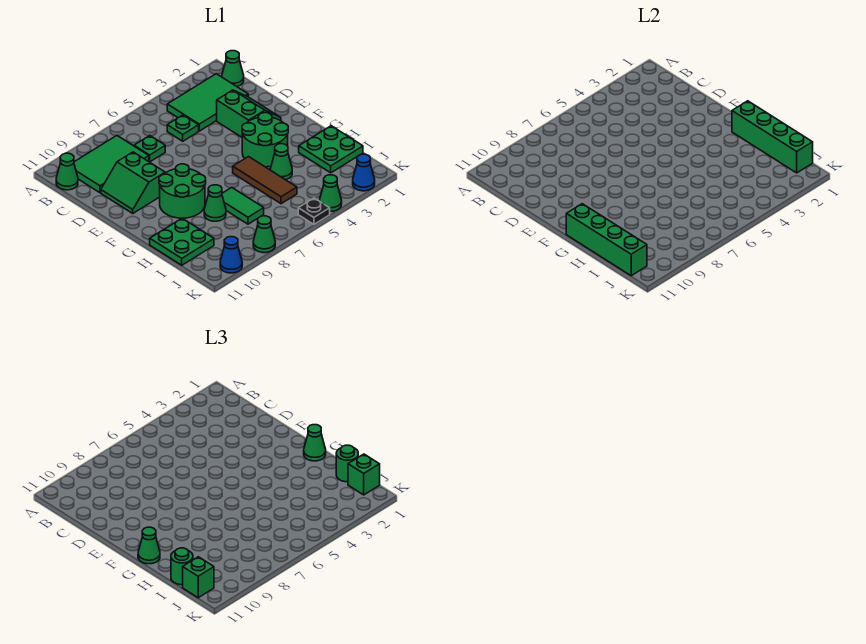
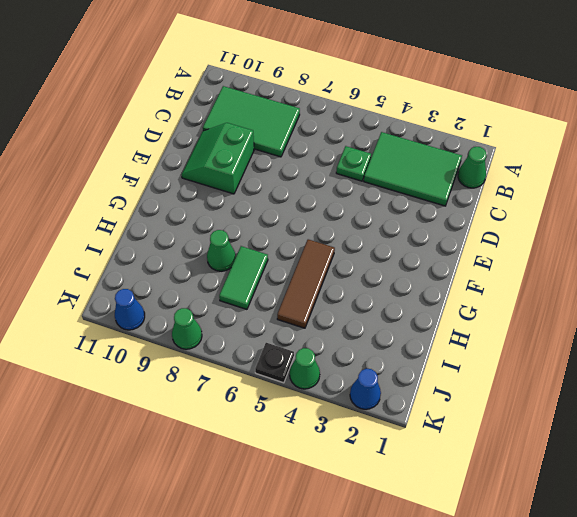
none -> green cone B11 level 1
none -> green plate C7 level 1
none -> green slope D2:E3 level 1 top 3

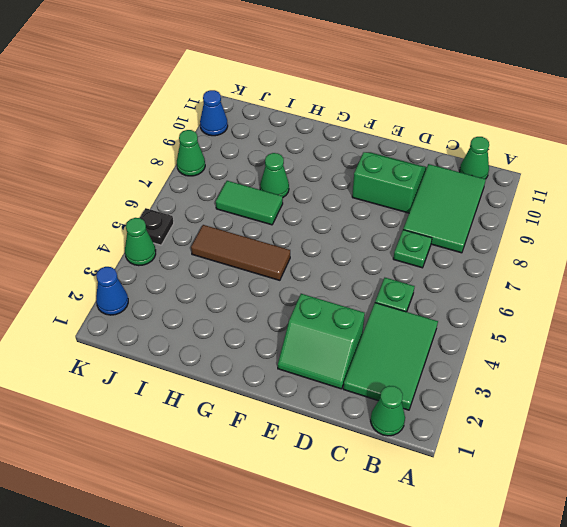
none -> green round brick F3:G4 level 1
none -> green round brick F8:G9 level 1
none -> green plate H1:I2 level 1

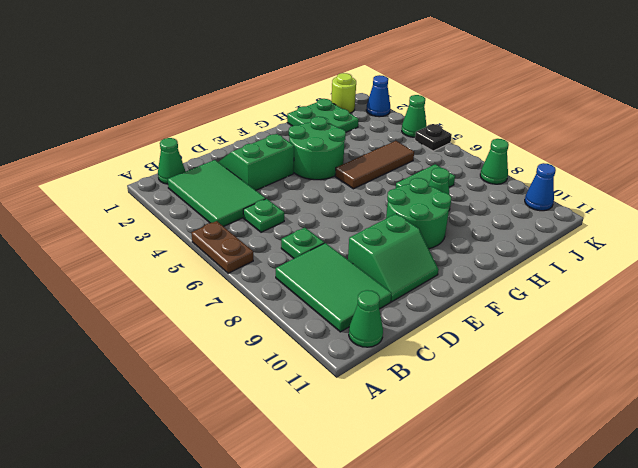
brown plate A5:A6 level 1 -> none
lime round brick J1 level 1 -> none
none -> green cone H4 level 1
none -> green plate H10:I11 level 1
none -> green brick G1:J1 level 2

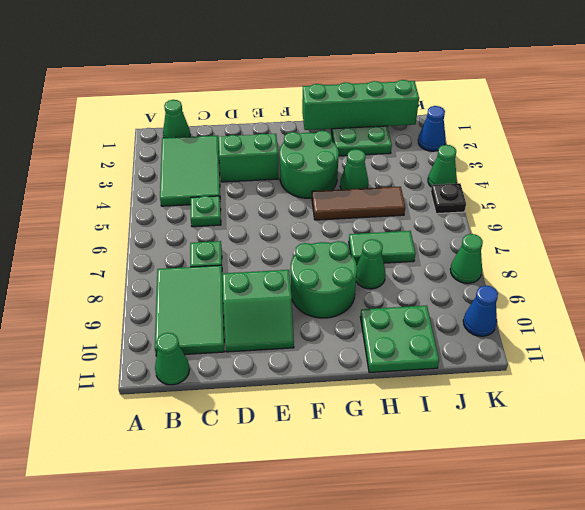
none -> green brick G11:J11 level 2
none -> green cone G1 level 3
none -> green cone G11 level 3

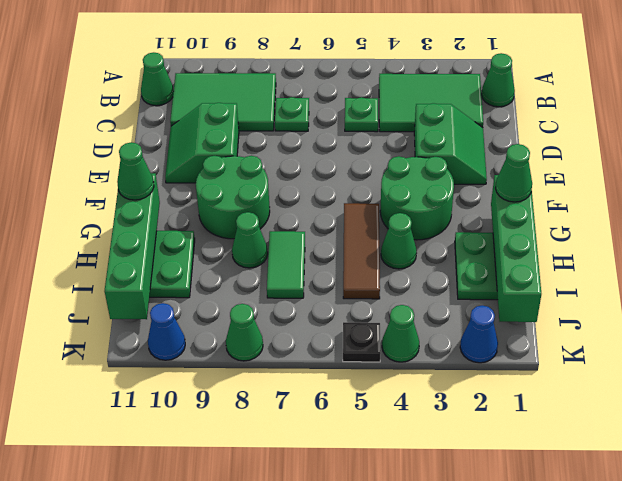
none -> green round brick I1 level 3
none -> green round brick I11 level 3
none -> green brick J1 level 3

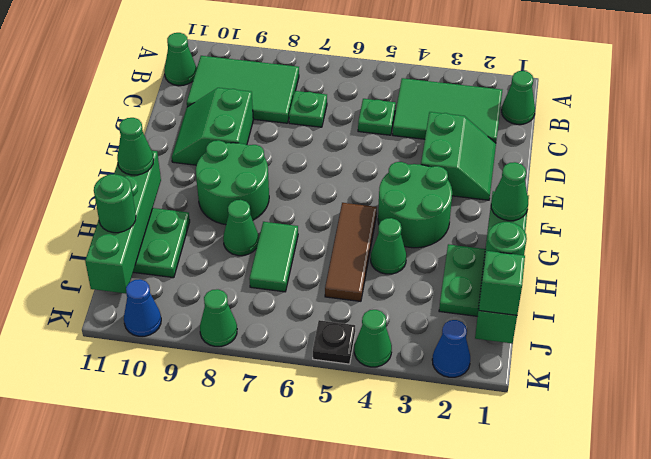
none -> green brick J11 level 3

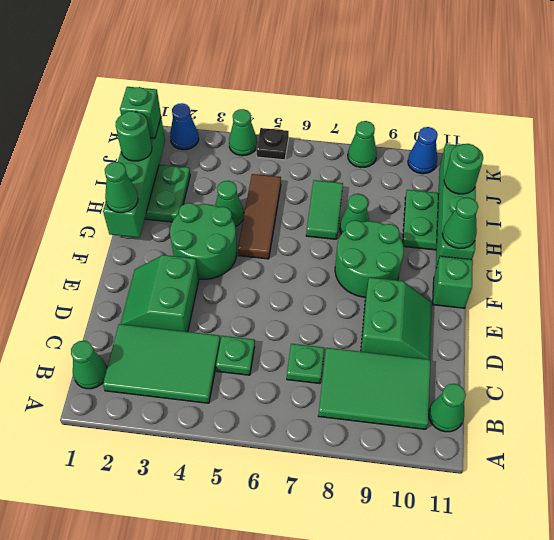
green brick F11 level 1 -> green brick J11 level 3

